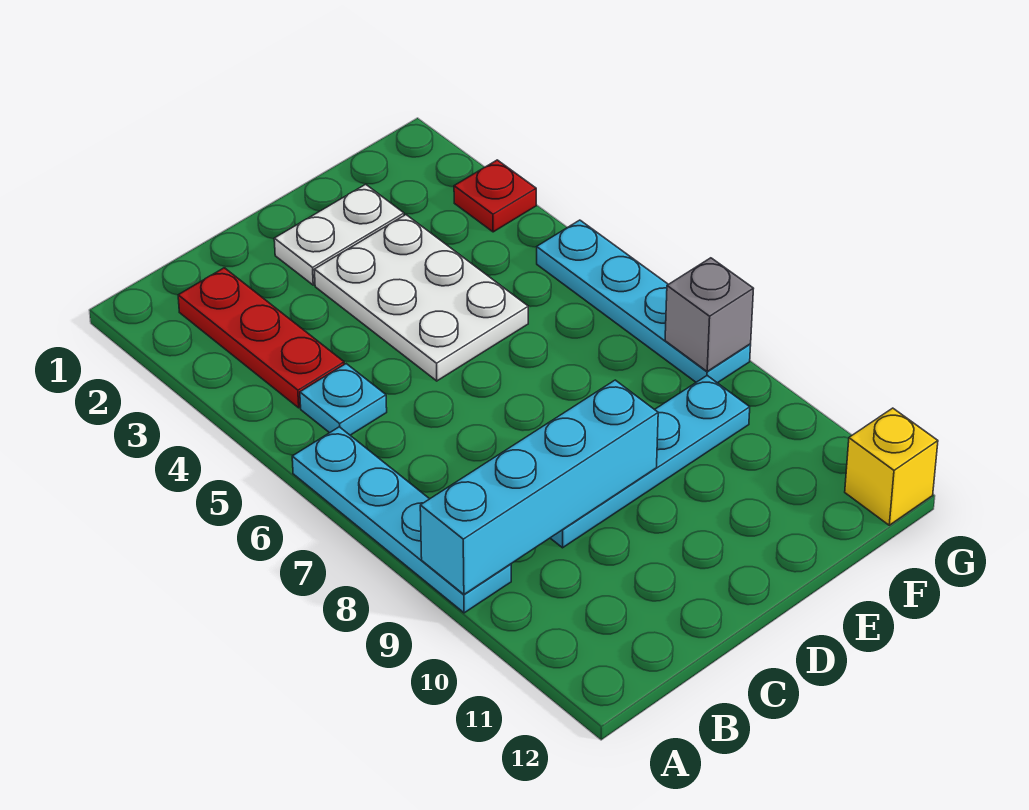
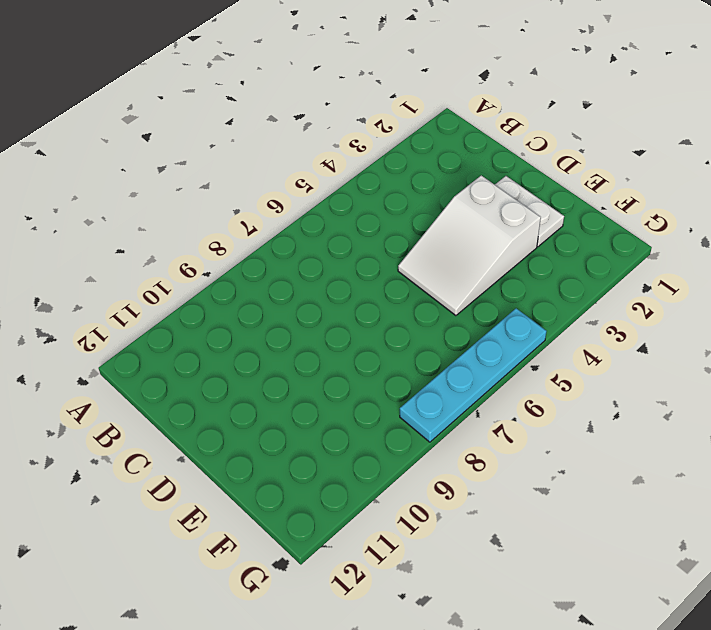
white slope D3:E5 level 1 top 3 -> white plate D3:E5 level 1
none -> cyan plate A6:A9 level 1
none -> red plate B2:B4 level 1

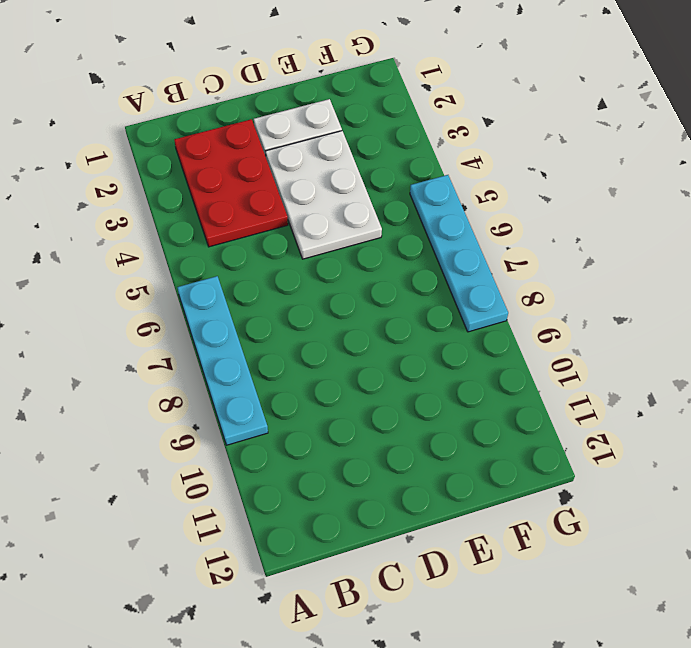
red plate B2:C4 level 1 -> red plate B2:B4 level 1
none -> cyan plate B5 level 1
none -> cyan plate C9:F9 level 1

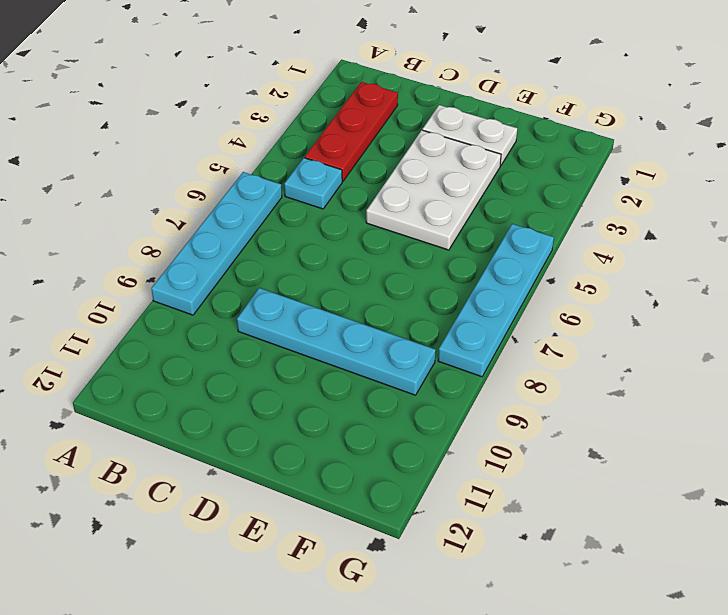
none -> red plate G3 level 1
none -> yellow brick G12 level 1

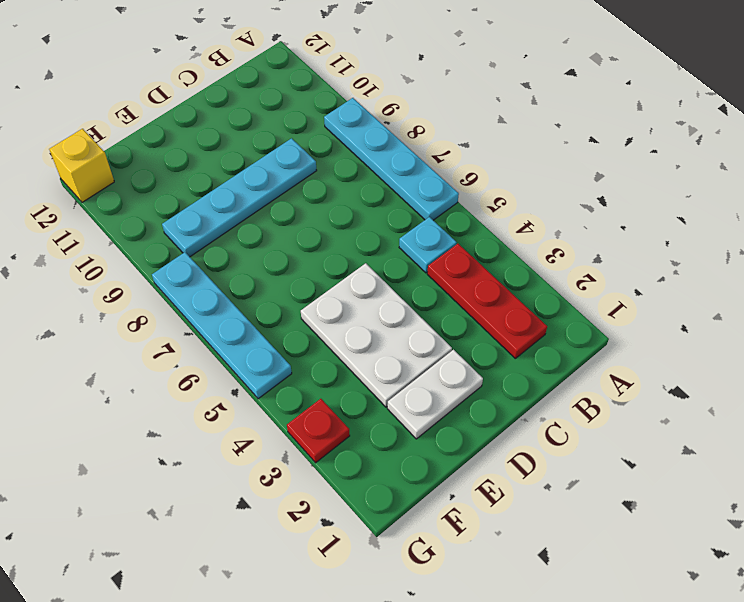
none -> cyan brick A9:D9 level 2
none -> grey brick G8 level 2

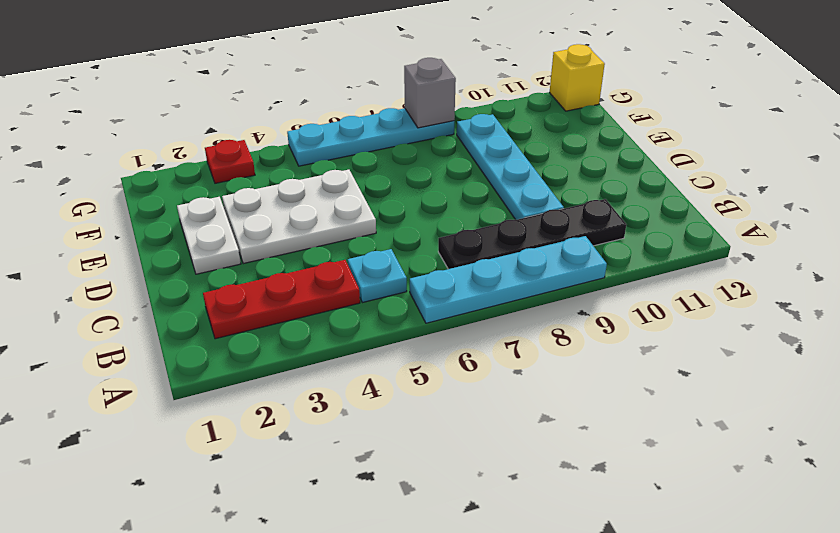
black plate B7:B10 level 1 -> none
none -> cyan brick A9:D9 level 2

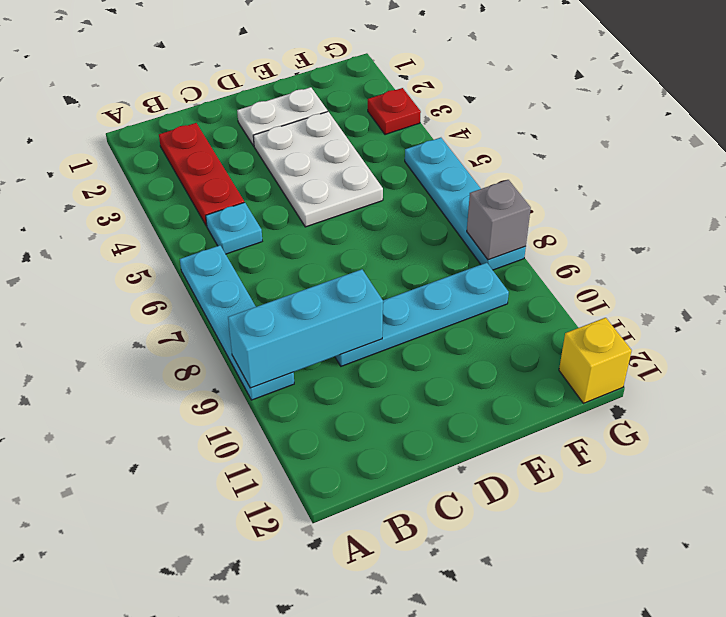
cyan brick A9:C9 level 2 -> cyan brick A9:D9 level 2

